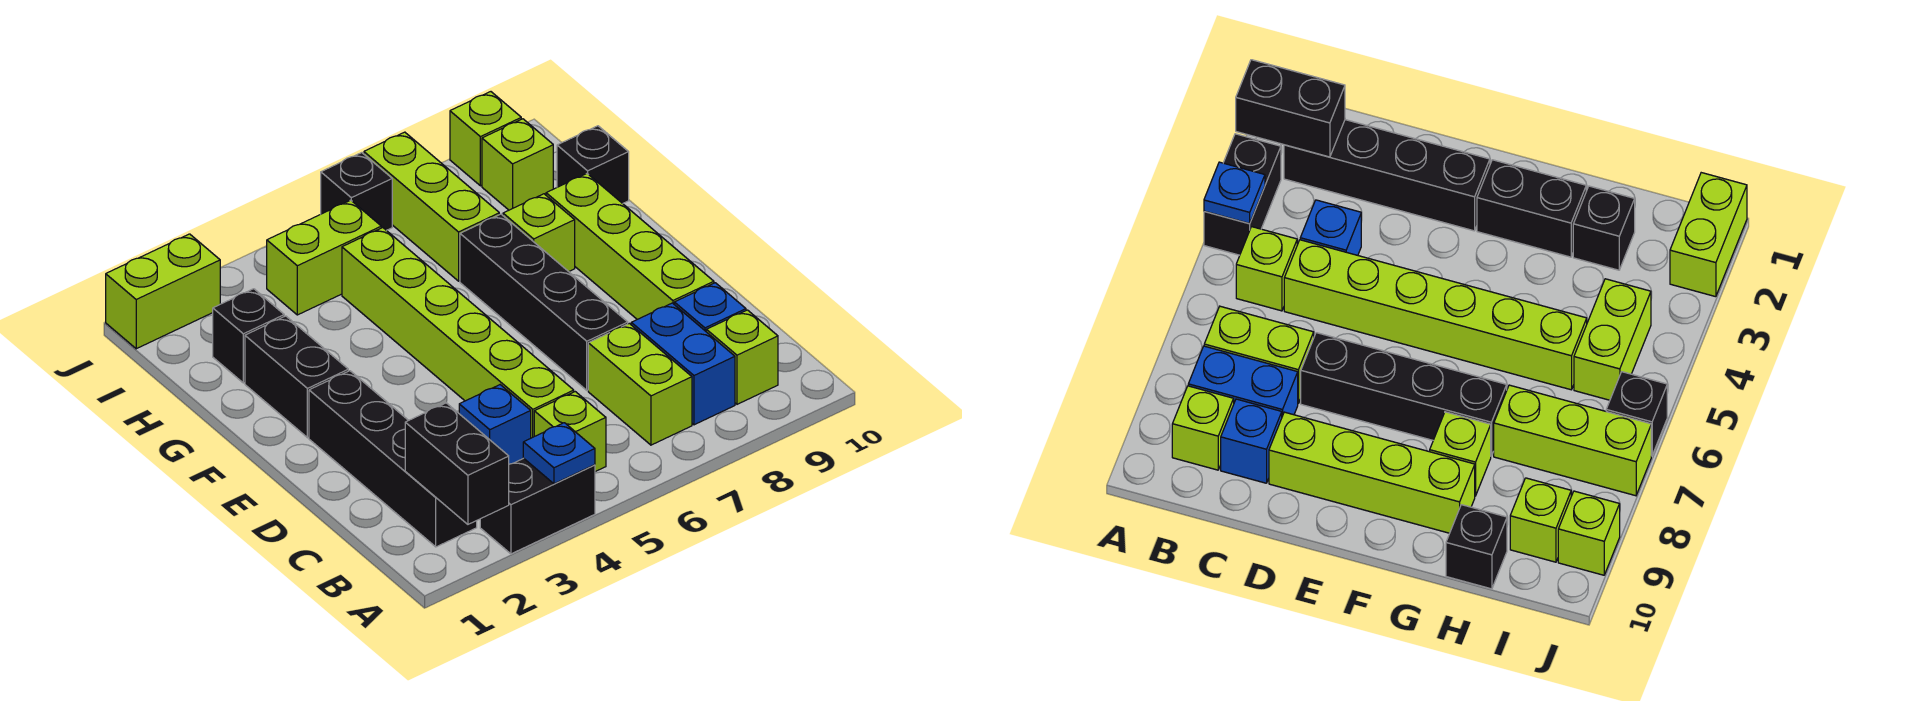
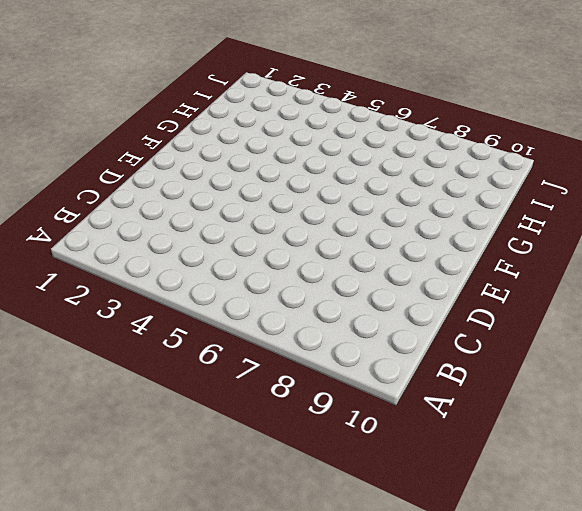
none -> black brick A3:A4 level 1
none -> black brick B2:E2 level 1
none -> lime brick B5 level 1

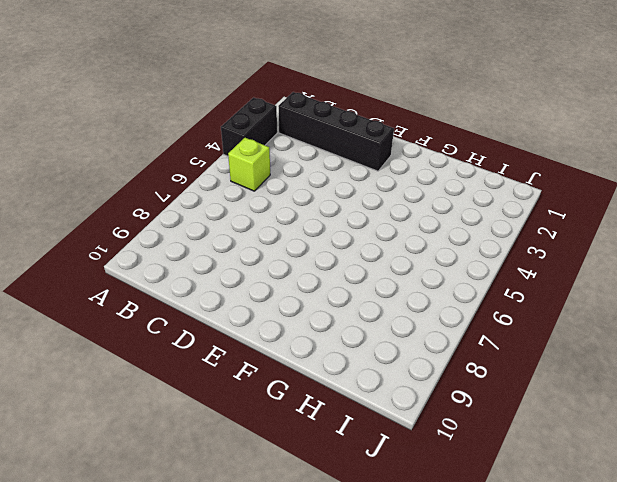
none -> lime brick B7:C7 level 1
none -> blue brick B8:C8 level 1
none -> lime brick B9 level 1

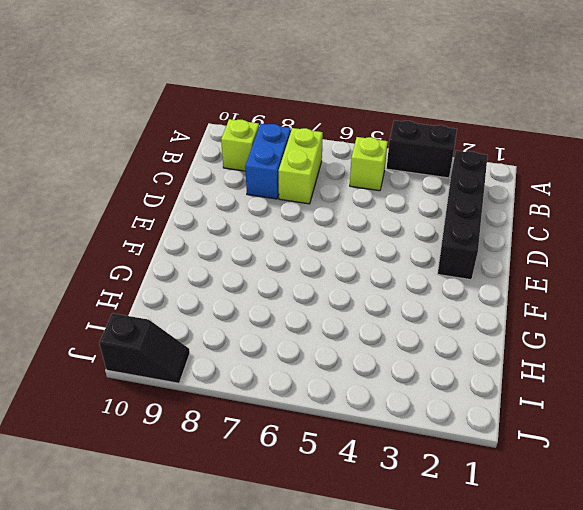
black slope J9:J10 level 1 top 10 -> lime brick J9 level 1
none -> blue brick C4 level 1
none -> lime brick C5:H5 level 1
none -> blue brick C9 level 1

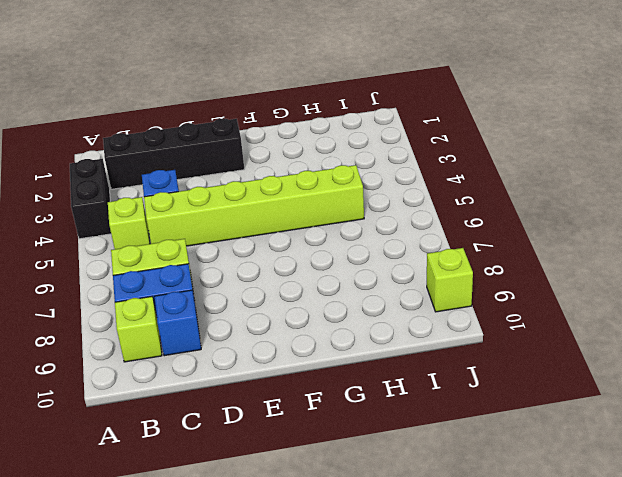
none -> black brick D7:G7 level 1
none -> lime brick D9:G9 level 1
none -> black brick F2:G2 level 1

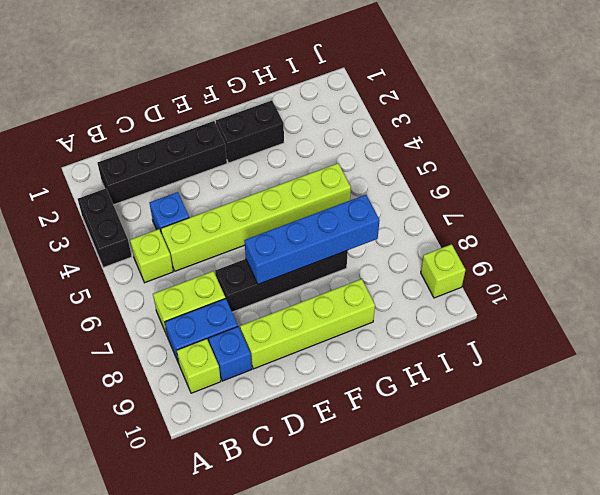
blue brick E7:H7 level 2 -> none
none -> lime brick G8 level 1
none -> black brick H2 level 1
none -> lime brick H7:J7 level 1

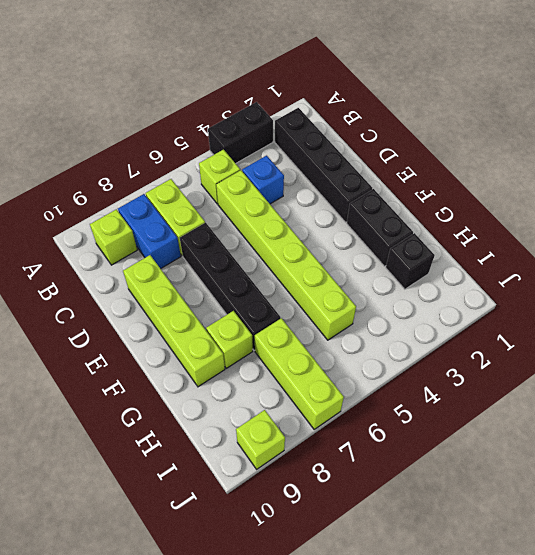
none -> blue brick C9 level 1
none -> black brick H10 level 1
none -> lime brick I4:I5 level 1

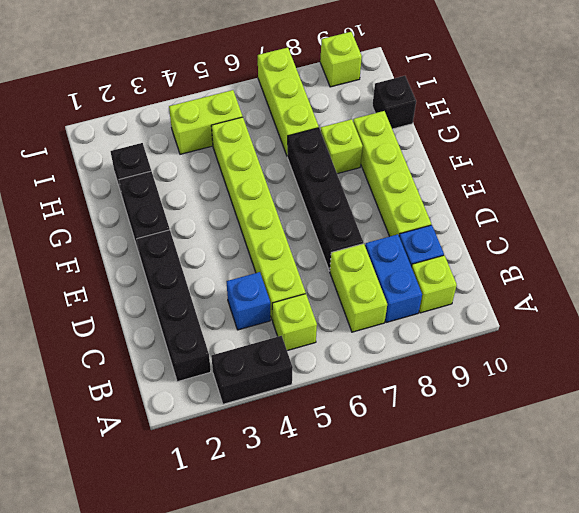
none -> lime brick I9 level 1
none -> lime brick J1:J2 level 1
none -> black brick J6 level 1

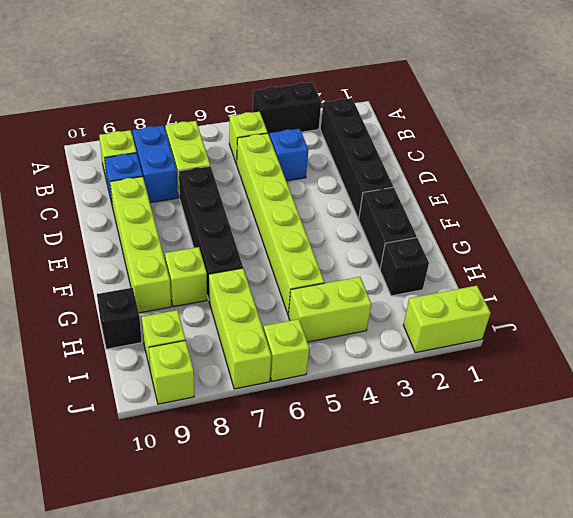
lime brick J6 level 1 -> black brick J6 level 1
none -> black brick A2:B2 level 2
none -> blue plate A4 level 2

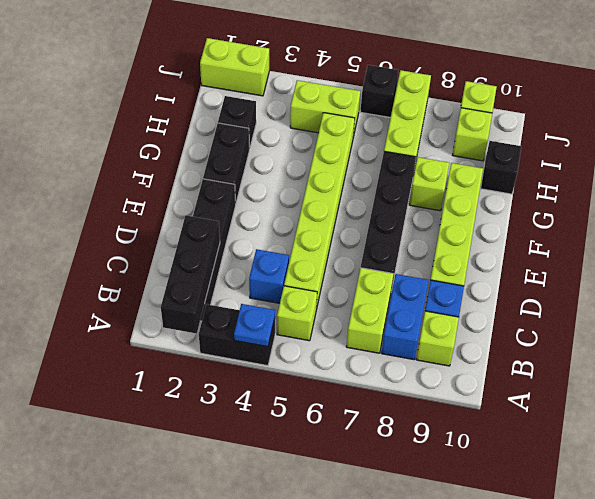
black brick A2:C2 level 2 -> black brick A2:B2 level 2

